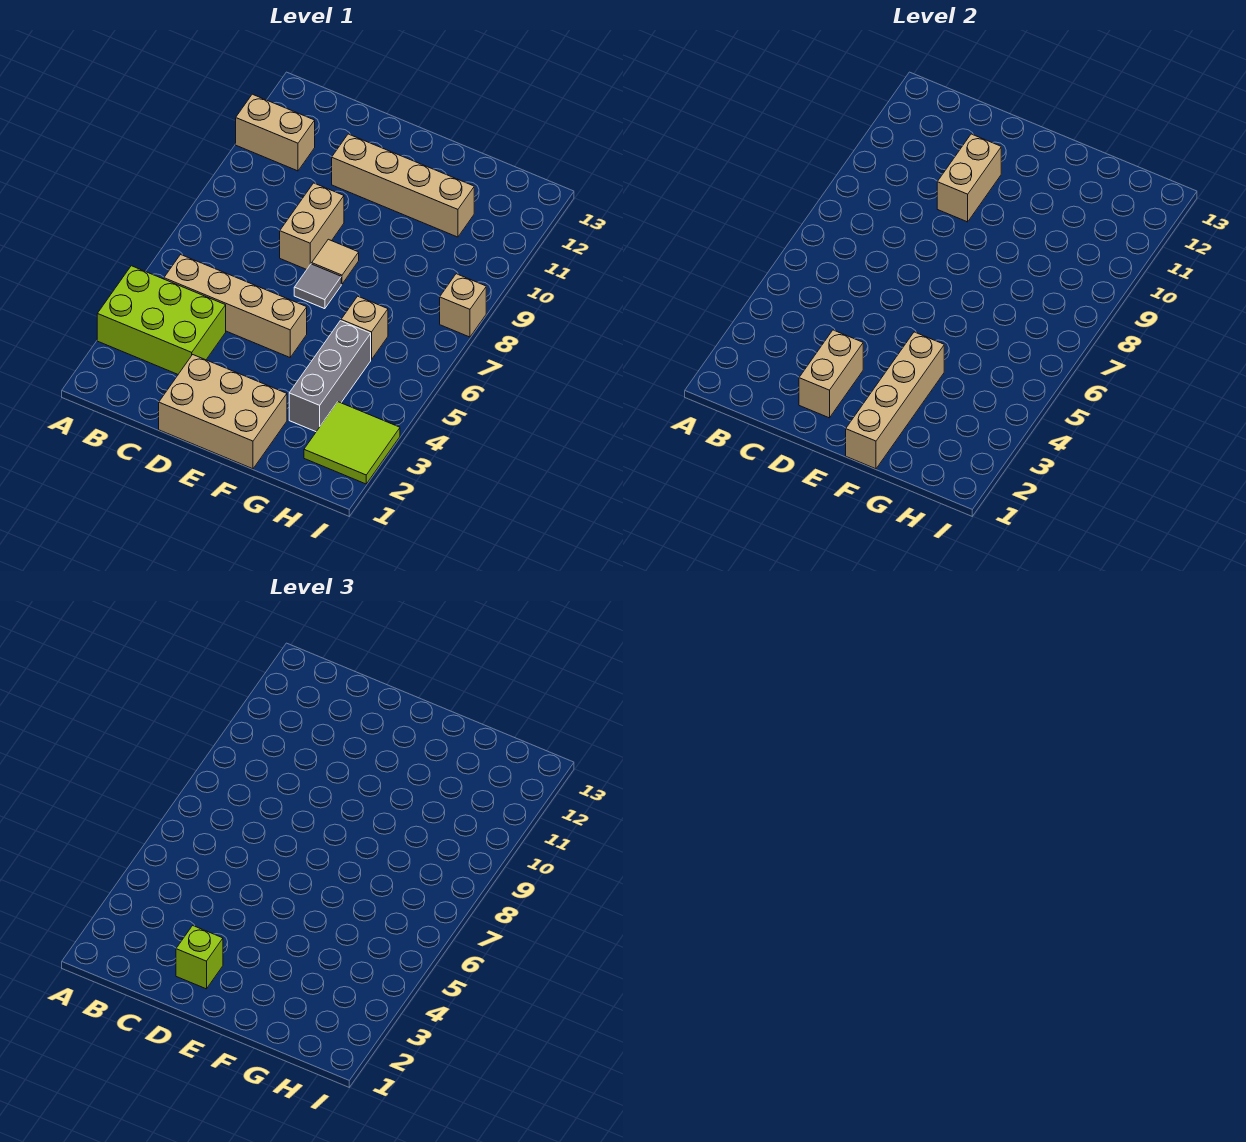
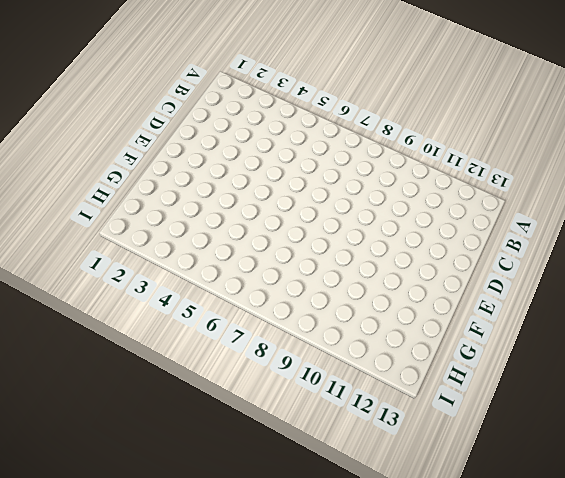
none -> lime brick A3:C4 level 1
none -> tan brick A11:B11 level 1
none -> tan brick B5:E5 level 1

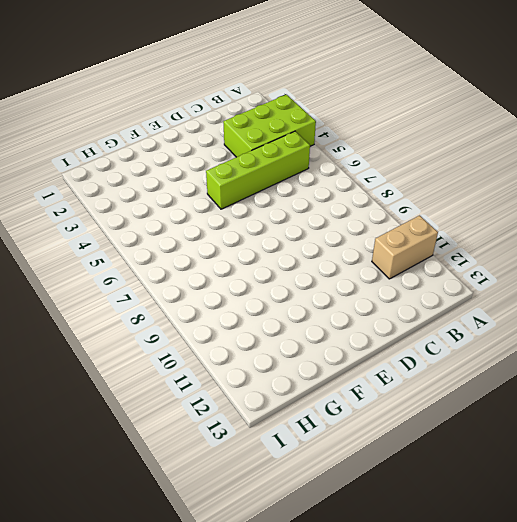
lime brick B5:E5 level 1 -> tan brick B5:E5 level 1
none -> tan brick D1:F2 level 1
none -> tan brick D8:D9 level 1
none -> tan brick D11:G11 level 1

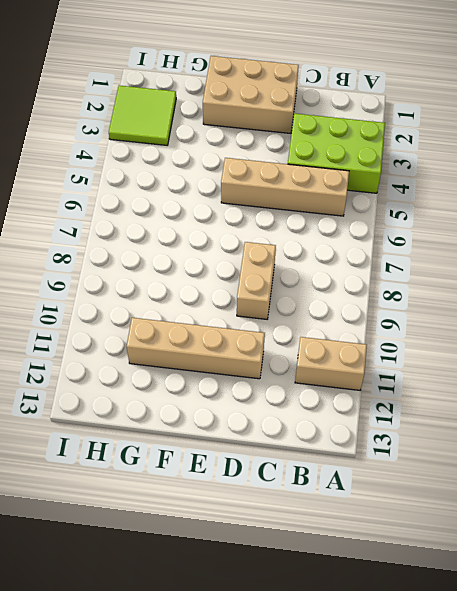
none -> grey tile E7 level 1
none -> tan tile E8 level 1
none -> grey brick G3:G5 level 1

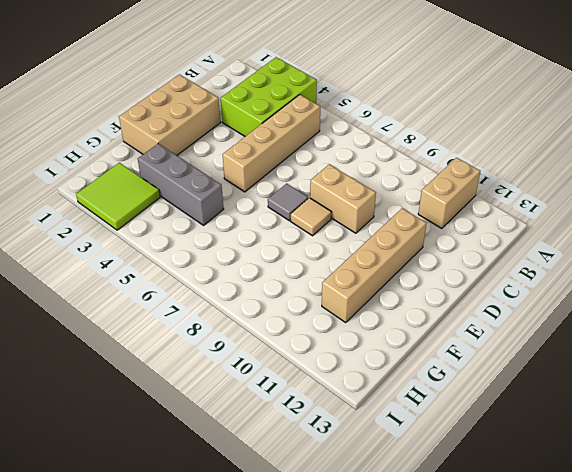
none -> tan brick G6 level 1
none -> tan brick I8 level 1
none -> tan brick D2:D3 level 2

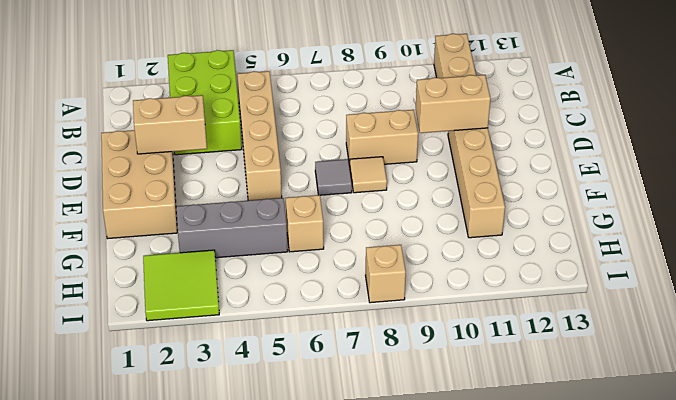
none -> tan brick F1:F4 level 2
none -> lime brick D2 level 3

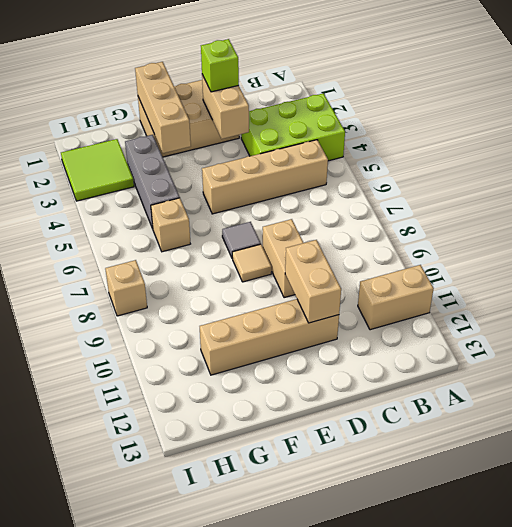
tan brick F1:F3 level 2 -> tan brick F1:F4 level 2

